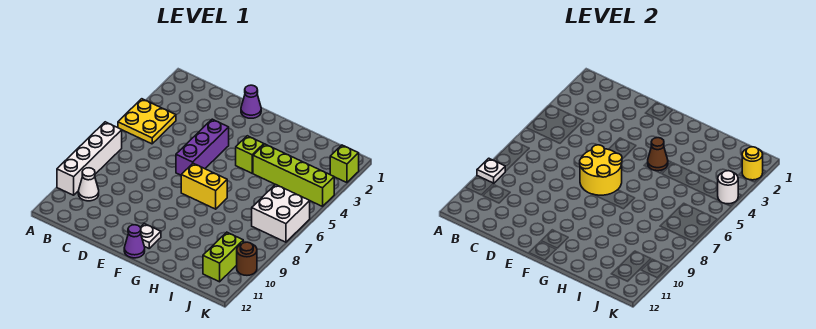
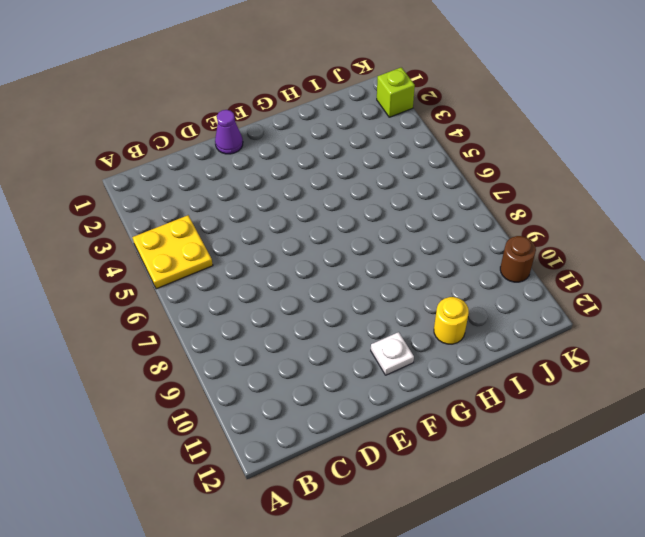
yellow round brick H11 level 1 -> yellow round brick K2 level 2
none -> white brick A7:A10 level 1
none -> white cone B10 level 1
none -> purple brick E4:E6 level 1

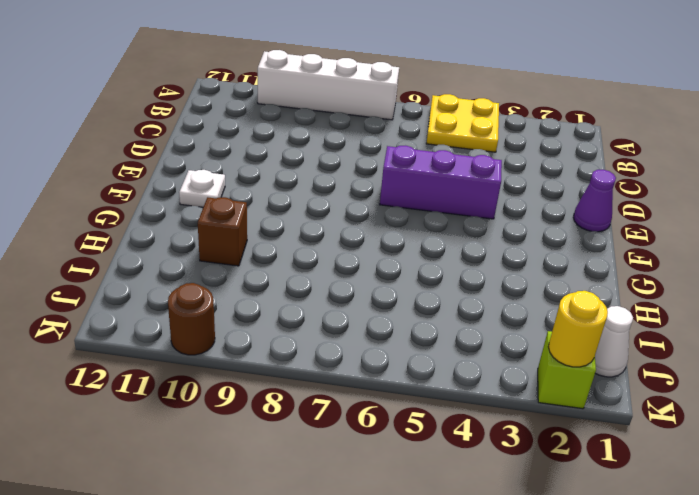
brown brick H10 level 1 -> none
white cone J1 level 1 -> white cone B10 level 1
none -> yellow brick F7:G7 level 1
none -> purple cone F12 level 1
none -> lime brick G4 level 1

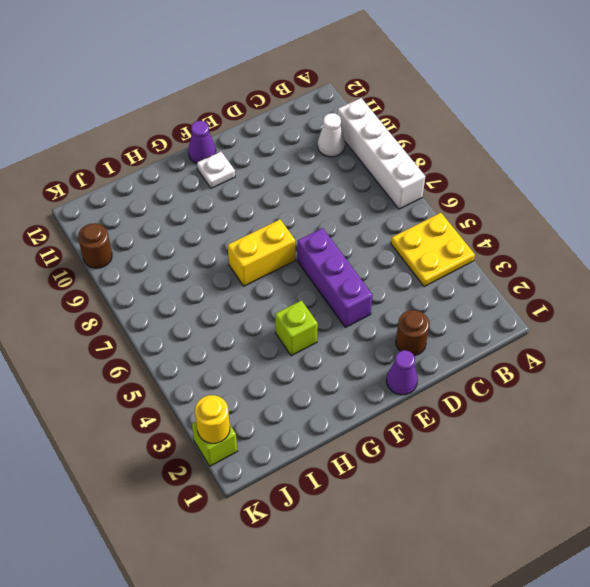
brown round brick D2 level 1 -> none
none -> lime brick H4:K4 level 1
none -> white brick J6:K7 level 1
none -> lime brick J10:J11 level 1

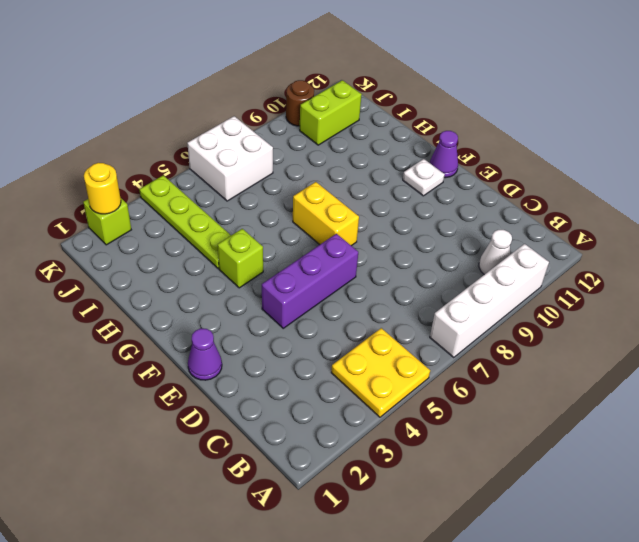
lime plate H4:K4 level 1 -> lime brick H4:K4 level 1
none -> white plate A9 level 2
none -> yellow round brick E6:F7 level 2
none -> brown cone G4 level 2

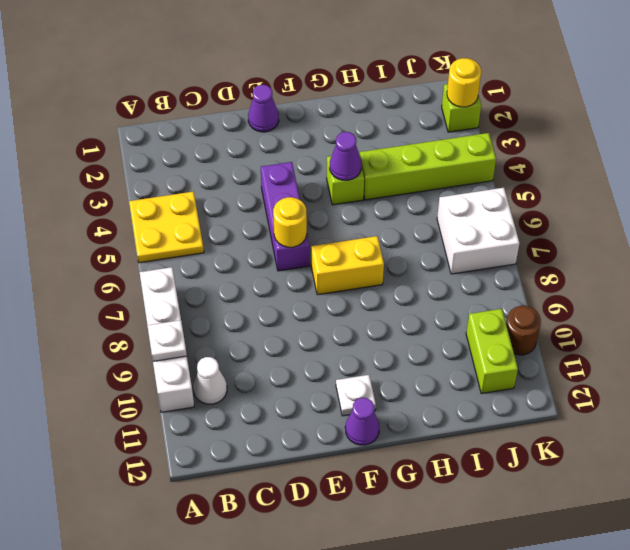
yellow round brick E6 level 2 -> yellow round brick E6:F7 level 2
purple cone G4 level 2 -> brown cone G4 level 2
none -> white round brick K4 level 2

